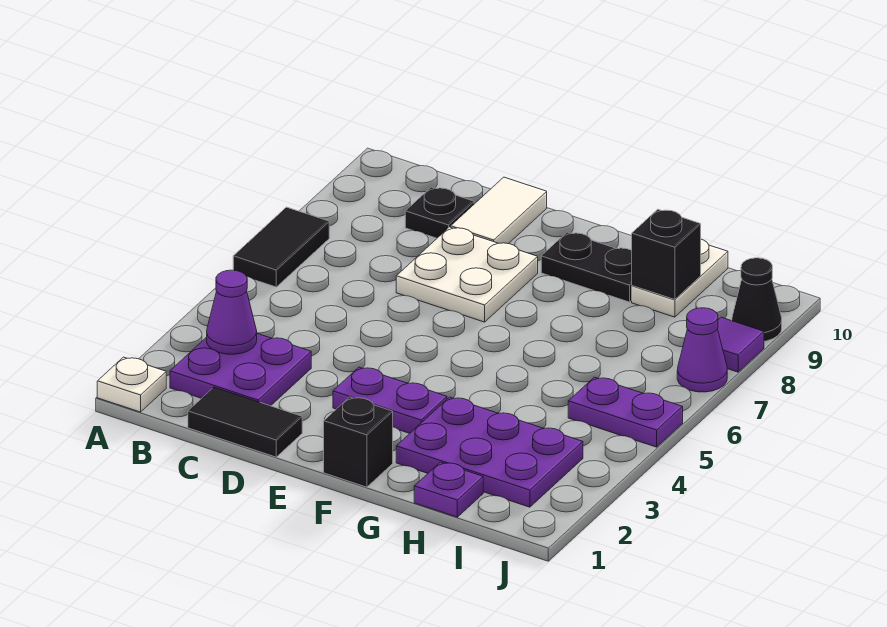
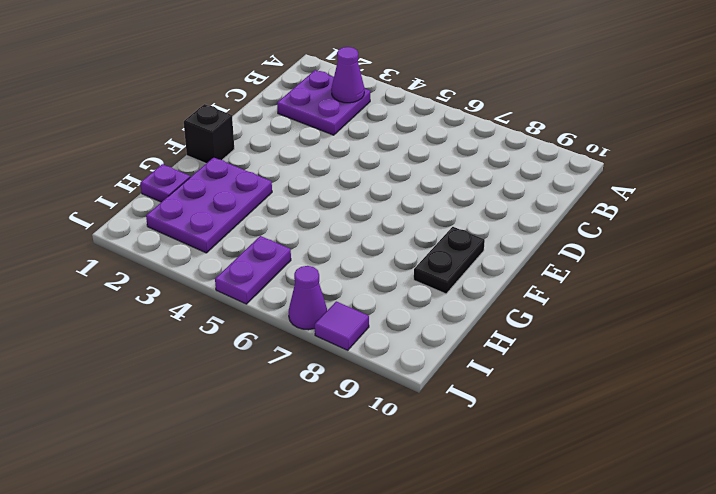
none -> white plate A1 level 1
none -> black tile A6:A7 level 1
none -> black tile C1:D1 level 1

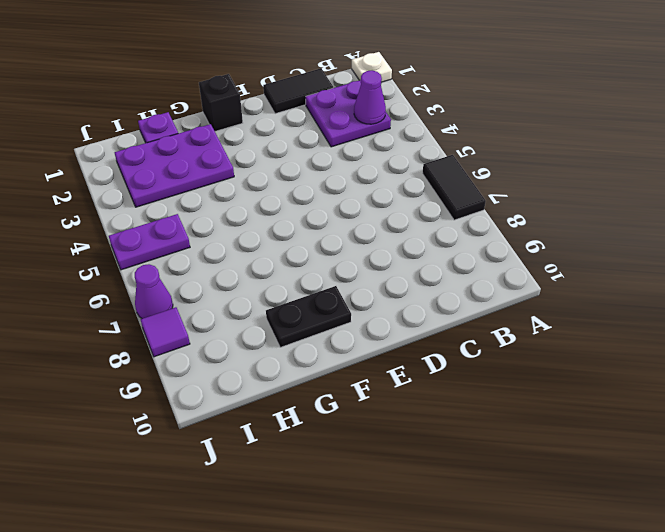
none -> black plate C9 level 1
none -> white plate D7:E8 level 1
none -> white tile D9:D10 level 1

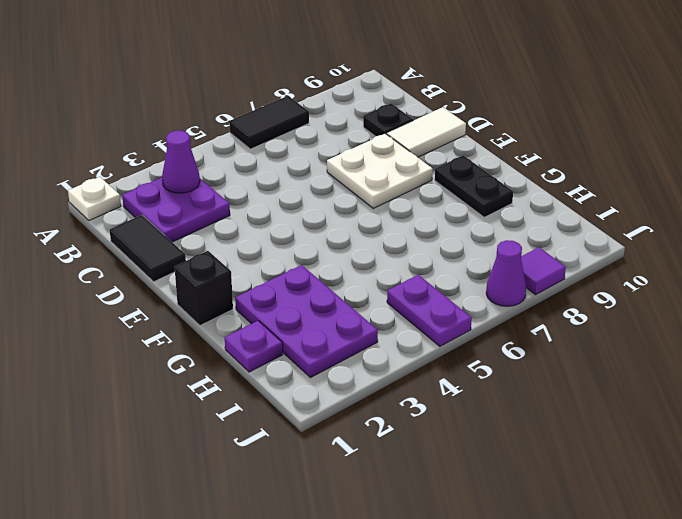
none -> purple plate E3:F3 level 1
none -> white plate H9:H10 level 1
none -> black cone J9 level 1

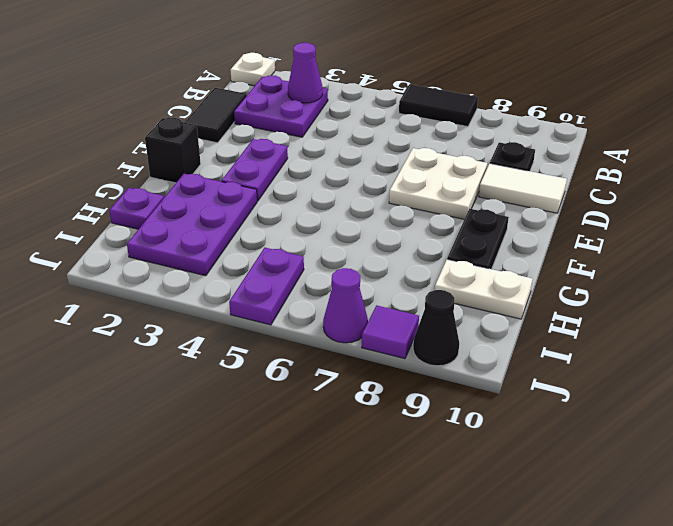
none -> black brick H9 level 2

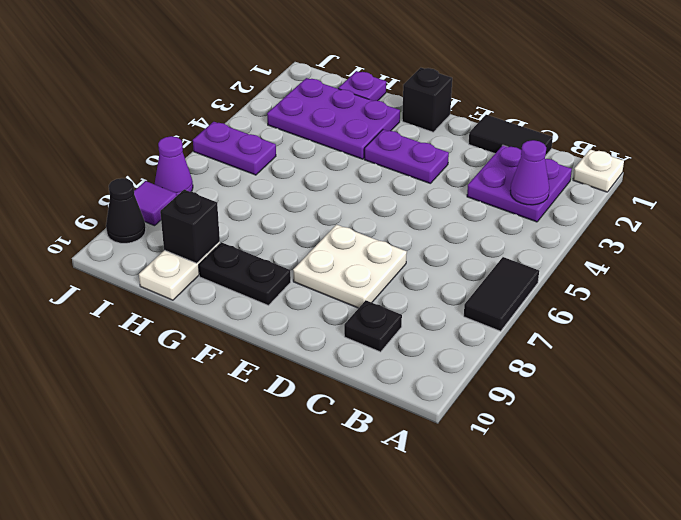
none -> white tile D9:D10 level 1

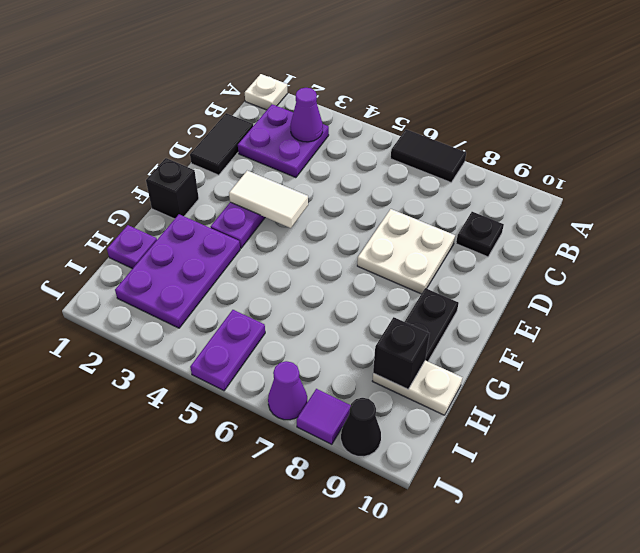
white tile E3:E4 level 2 -> white tile D9:D10 level 1

